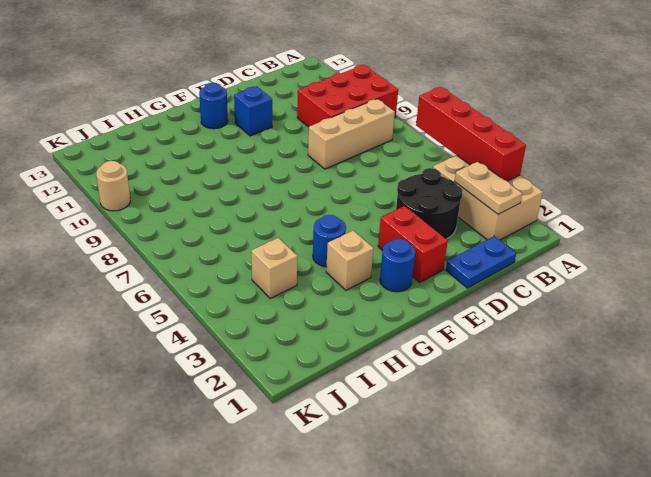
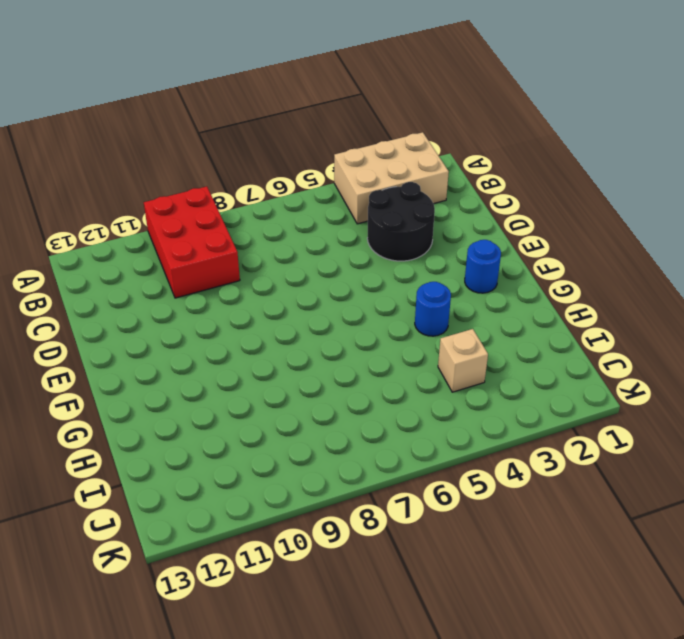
none -> tan brick B8:D8 level 1
none -> blue plate C1:D1 level 1
none -> red brick E2:E3 level 1

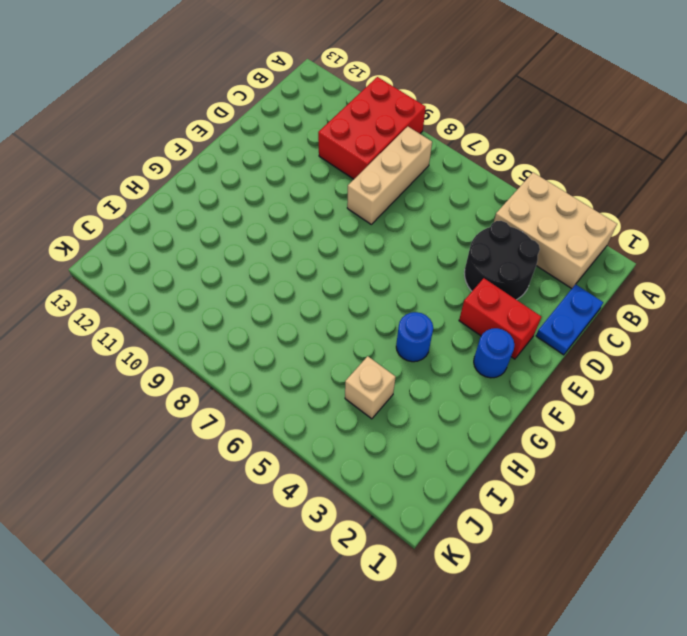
none -> blue brick E11 level 1
none -> blue round brick F12 level 1
none -> tan brick G3 level 1

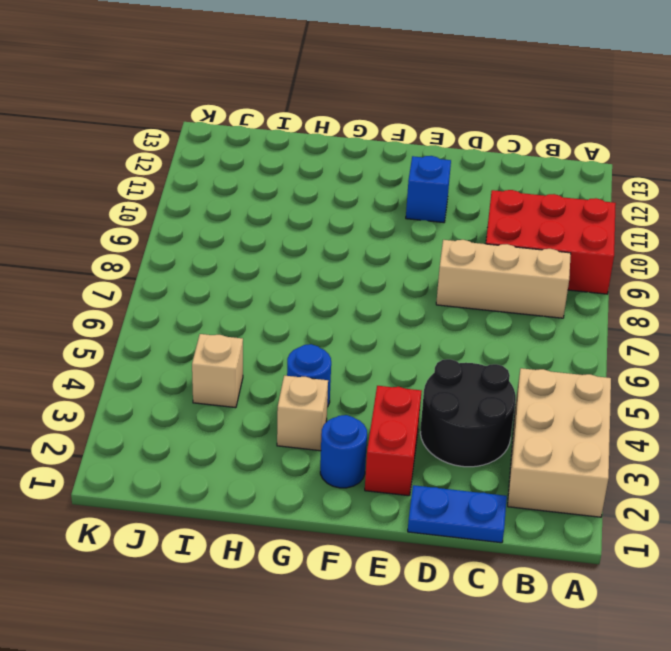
none -> blue round brick F12 level 1
none -> tan round brick K10 level 1
none -> red brick A3:A6 level 2

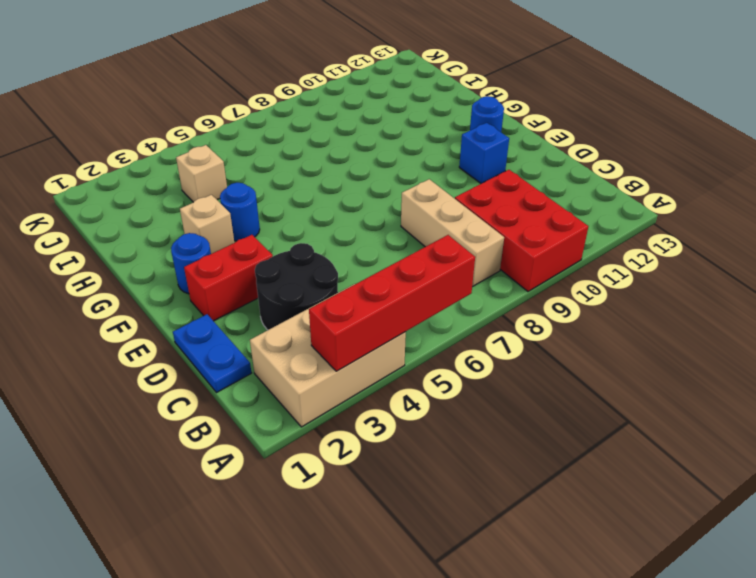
none -> tan round brick K10 level 1
none -> tan plate B2:B3 level 2

